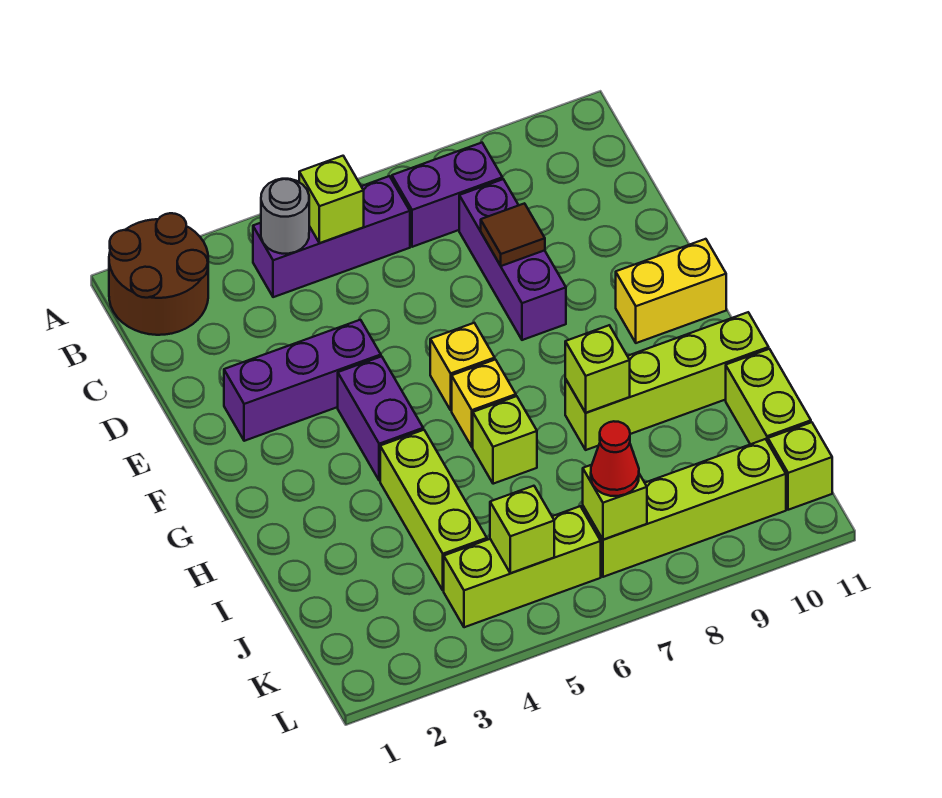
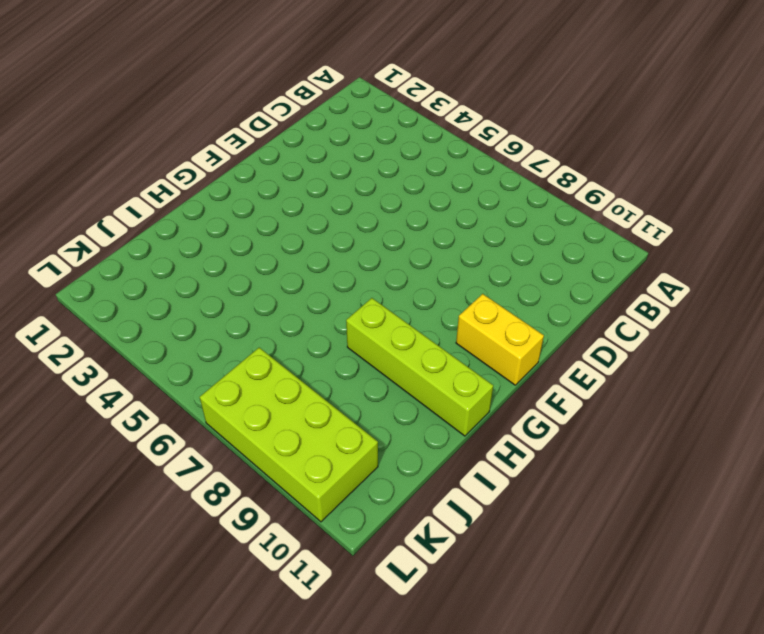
lime brick K7:L10 level 1 -> lime brick K7:K10 level 1
none -> brown round brick A1:B2 level 1
none -> purple brick B4:B6 level 1
none -> purple brick B7:B8 level 1

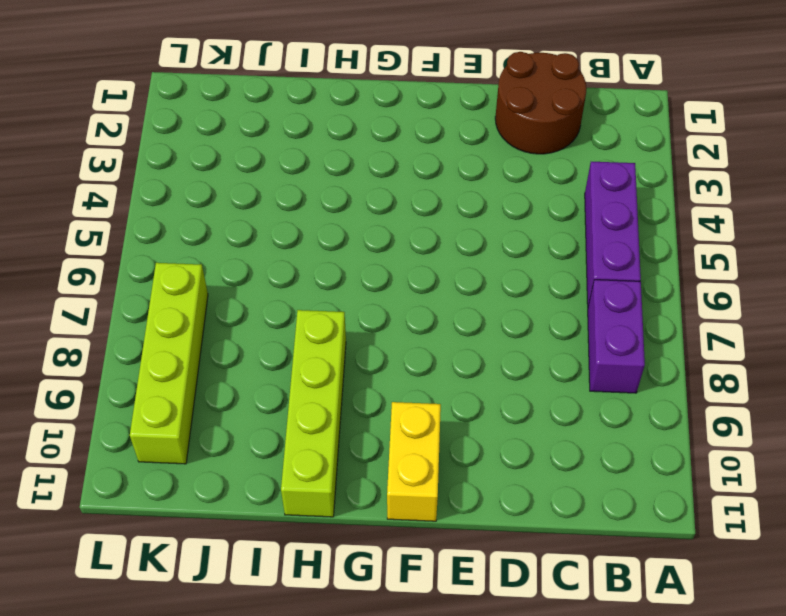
brown round brick C1:D2 level 1 -> brown round brick A1:B2 level 1
none -> purple brick C8:E8 level 1
none -> purple brick E2:E4 level 1
none -> purple brick F4:G4 level 1

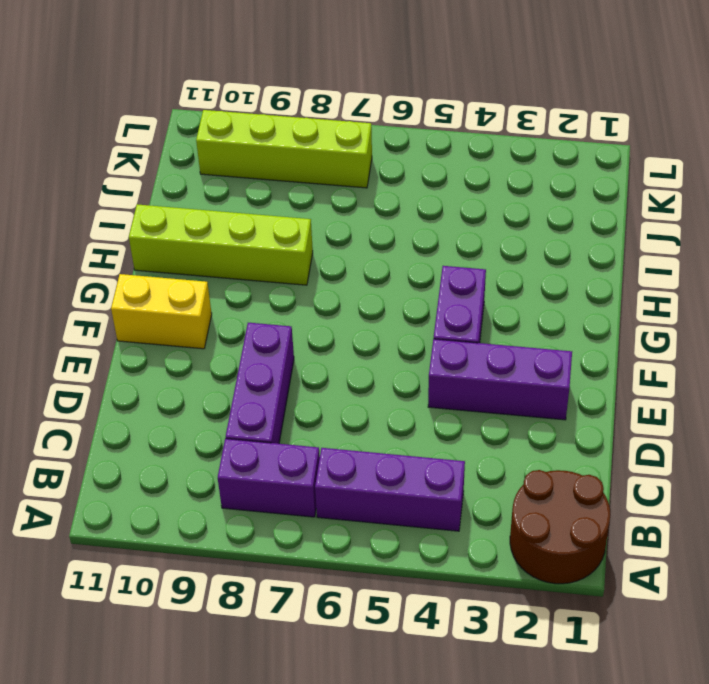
none -> yellow brick F6 level 1
none -> yellow brick G6 level 1
none -> lime brick H4:J4 level 1

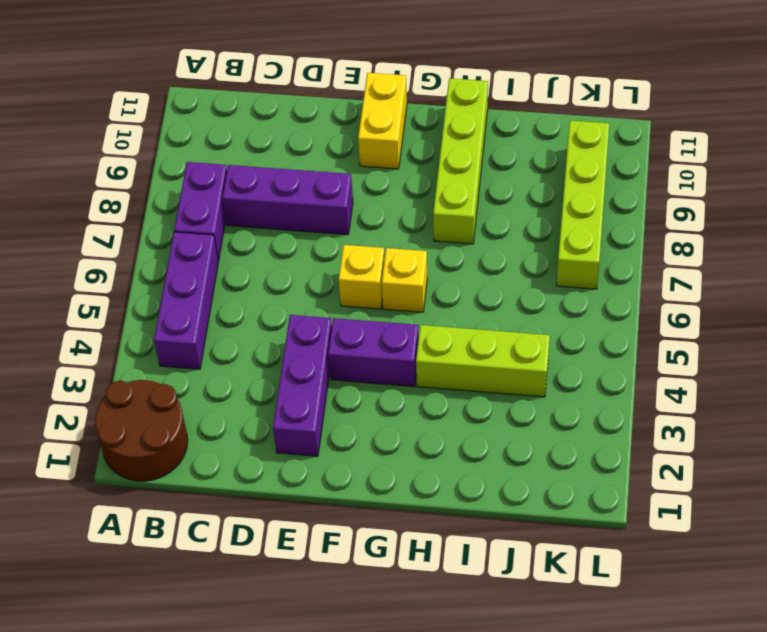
none -> lime brick H6 level 1
none -> lime brick I11:J11 level 1
none -> lime brick K4:K6 level 1

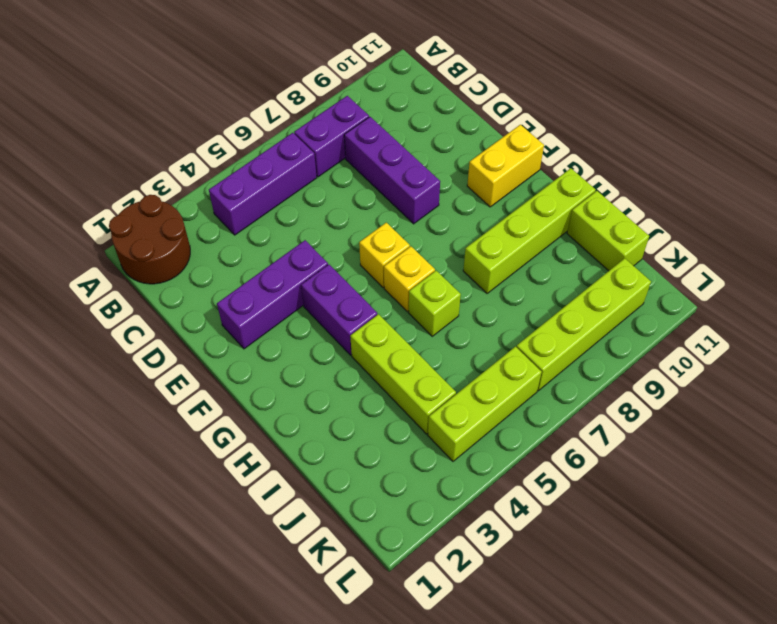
none -> lime brick K11 level 1
none -> grey round brick B4 level 2
none -> lime brick B5 level 2

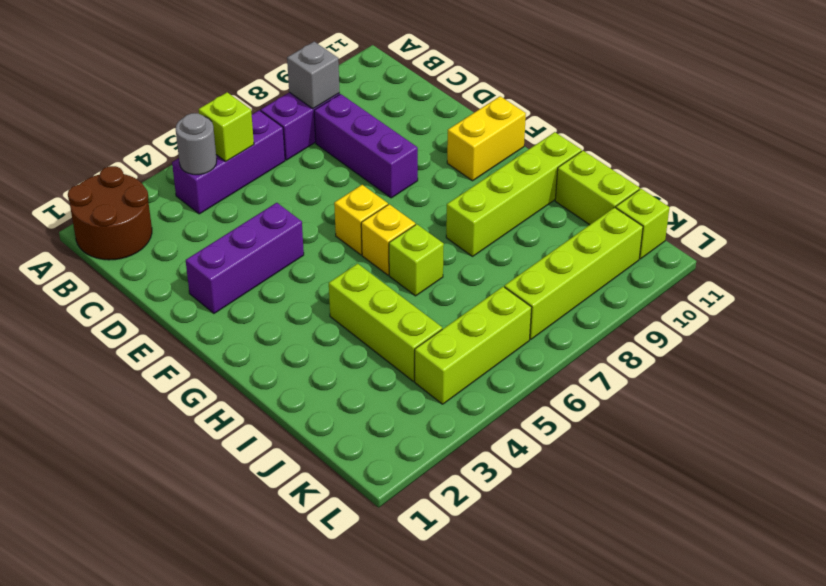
grey brick B8 level 2 -> none
none -> purple brick F4:G4 level 1
none -> brown tile D8 level 2
none -> lime brick H8 level 2

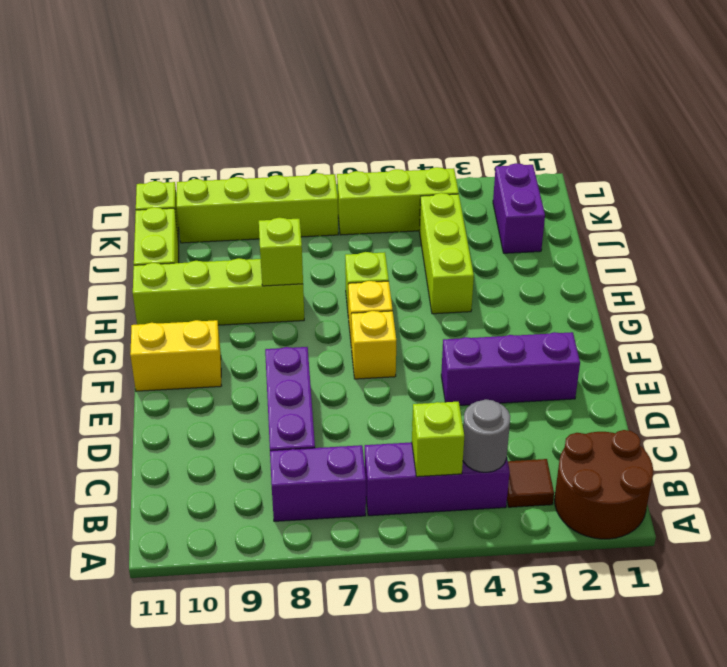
brown tile B3 level 1 -> brown tile D8 level 2
purple brick J2:K2 level 1 -> purple brick F4:G4 level 1
none -> lime brick K5 level 2
none -> lime brick K7 level 2
none -> red cone K7 level 3

